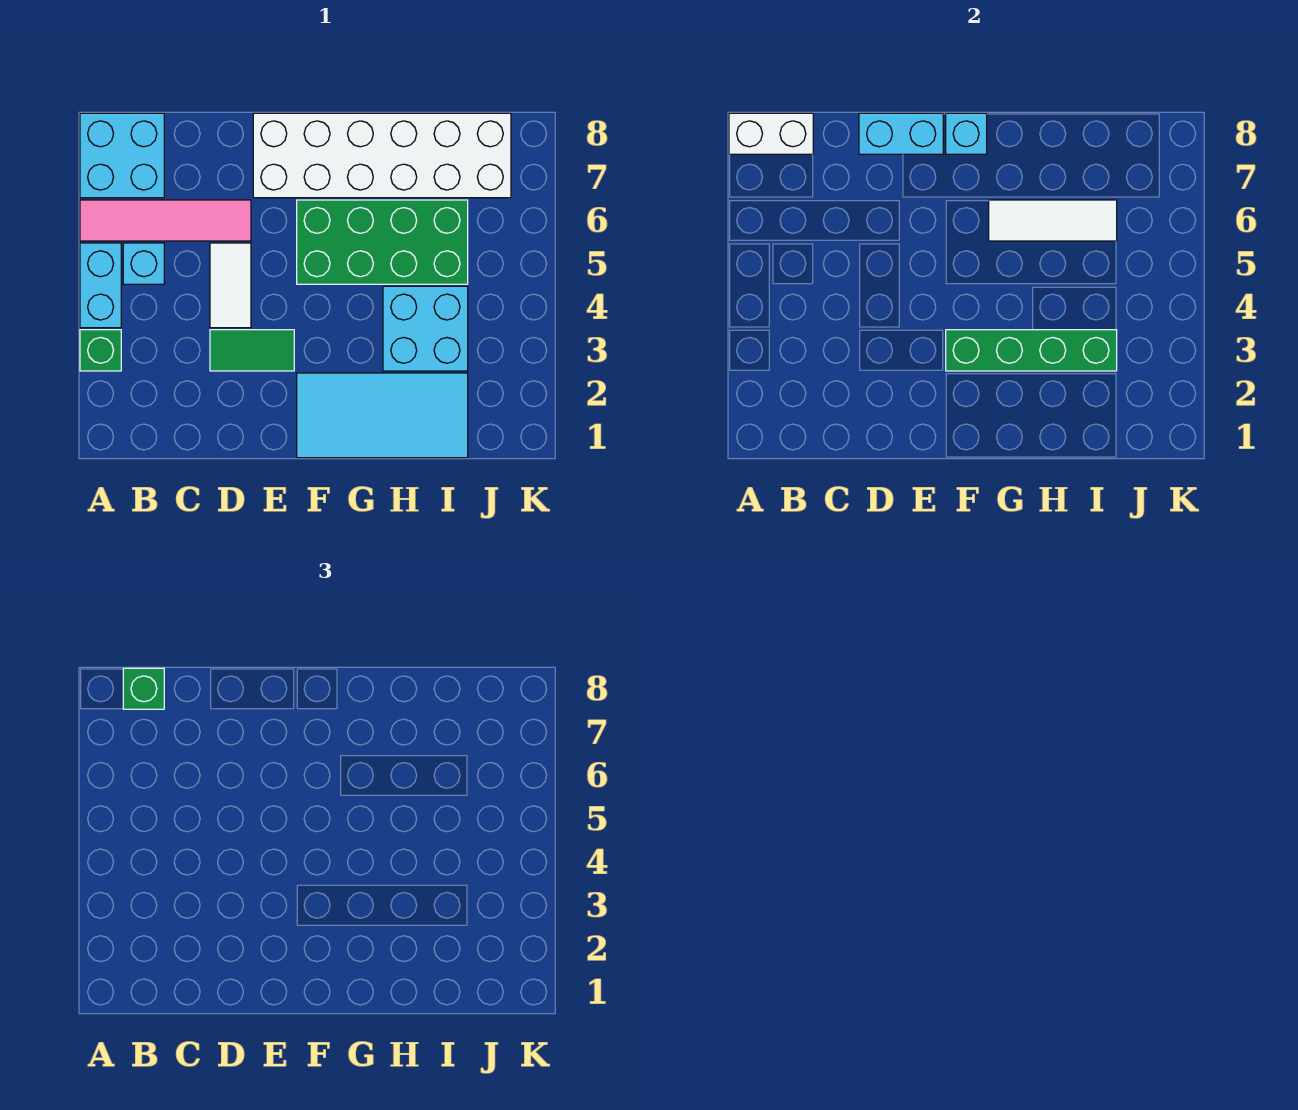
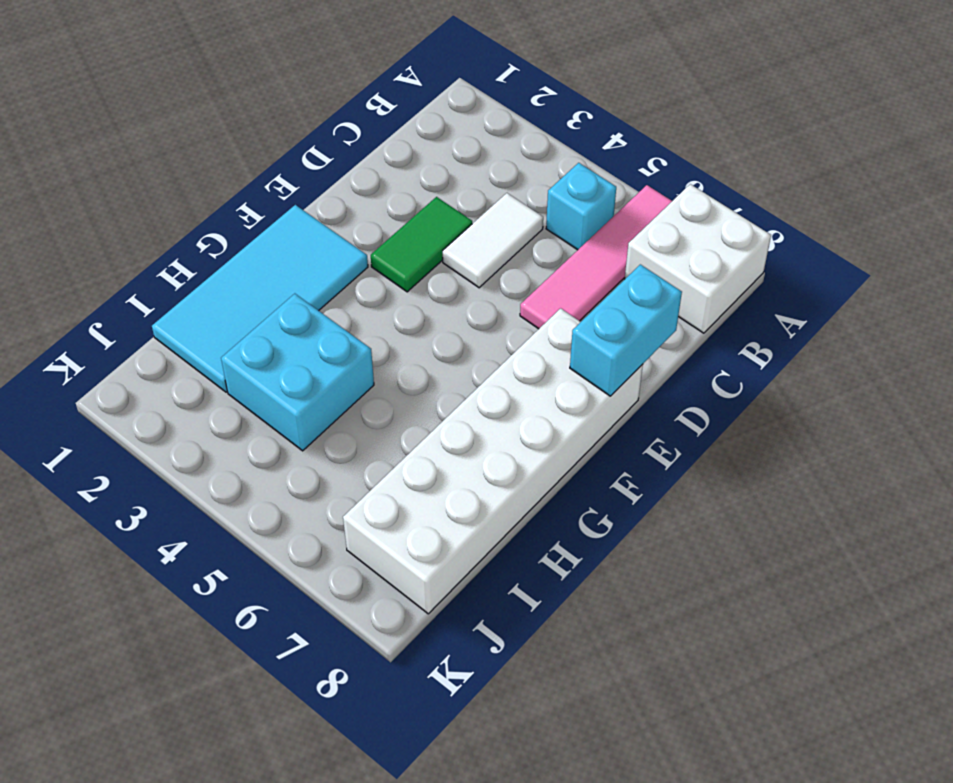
white brick A7:B8 level 1 -> cyan brick A7:B8 level 1
white tile C4:D4 level 1 -> white tile D4:D5 level 1
none -> green brick A3 level 1
none -> cyan brick A4:A5 level 1
none -> green brick F5:I6 level 1

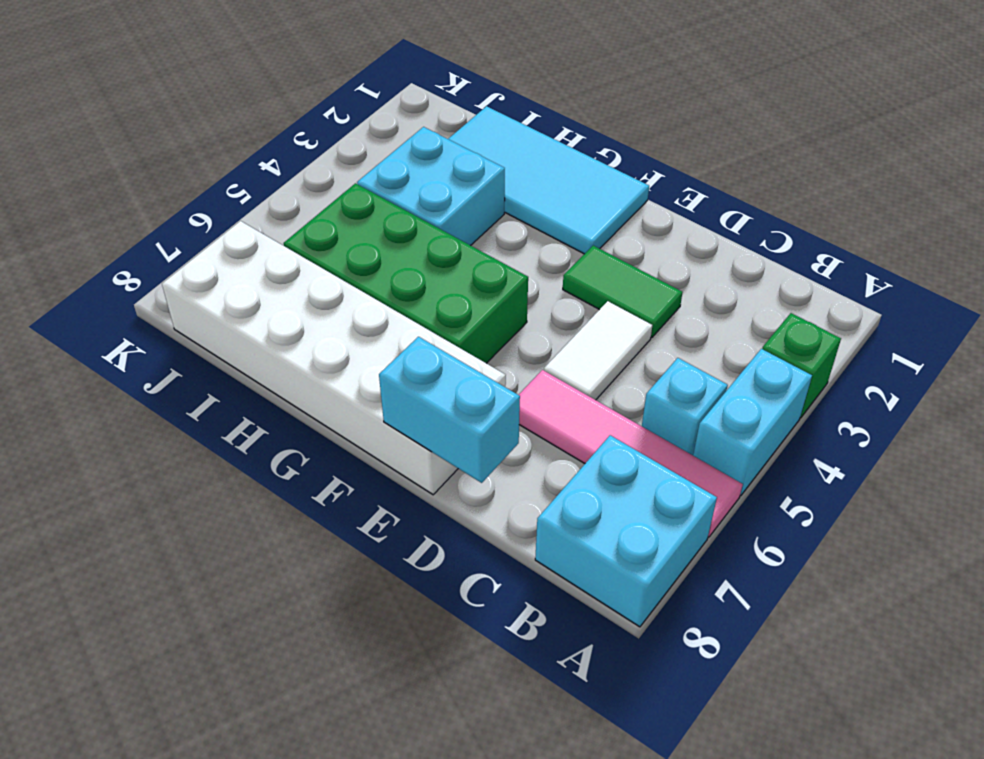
none -> white brick A8:B8 level 2
none -> green brick F3:I3 level 2
none -> cyan brick F8 level 2

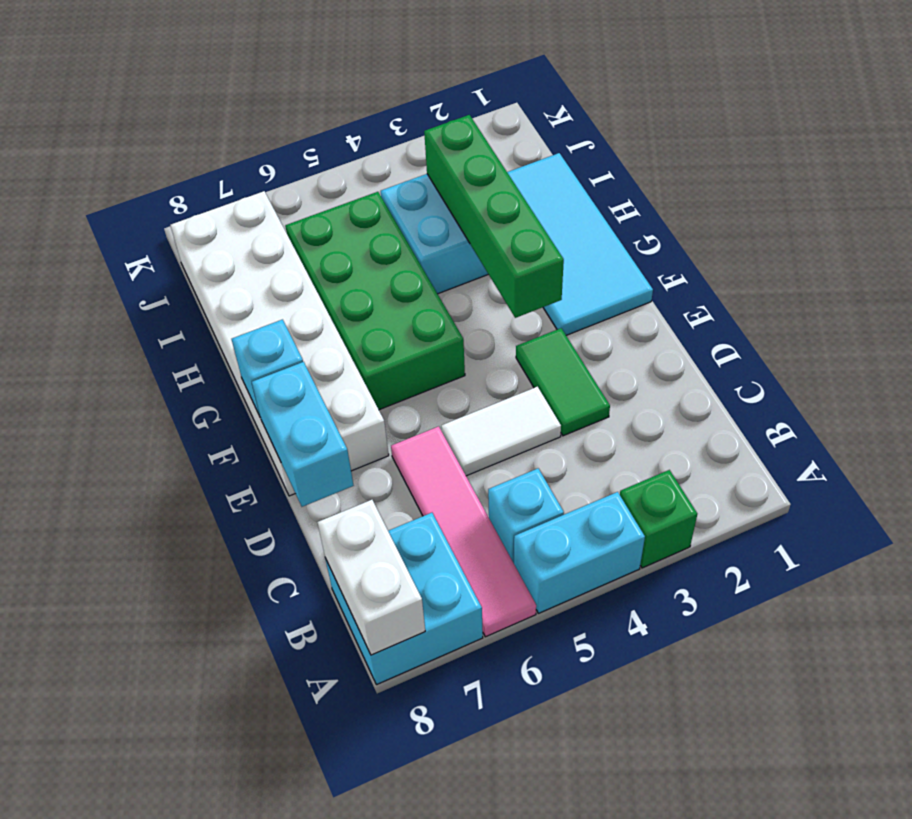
none -> white tile G6:I6 level 2
none -> green brick B8 level 3

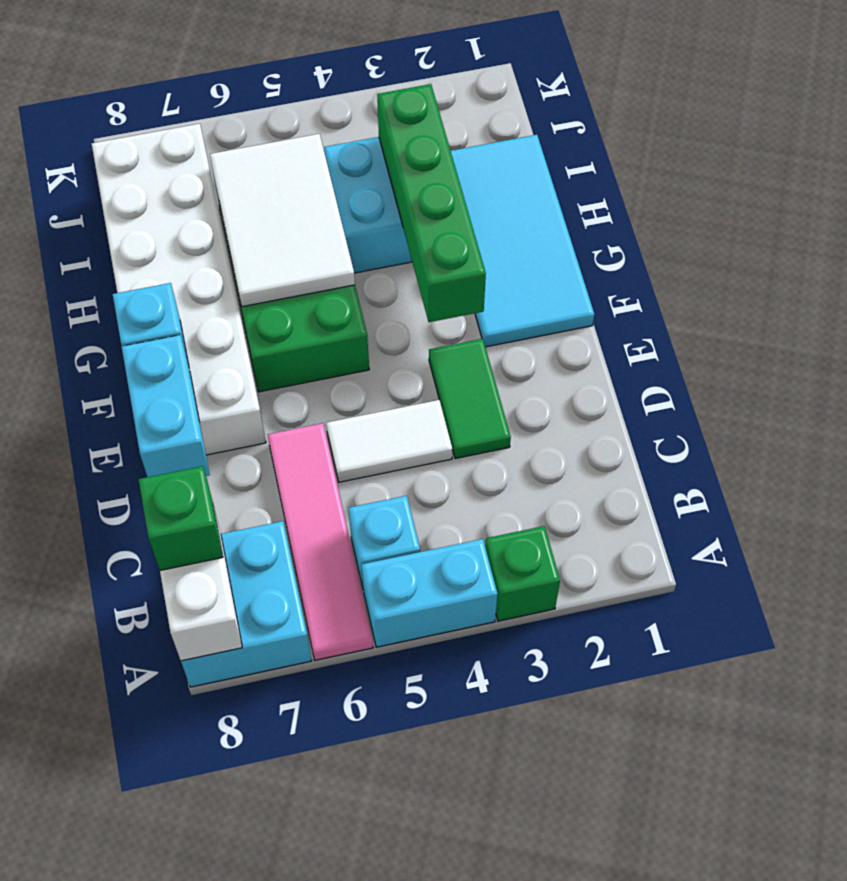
white tile G5:I6 level 2 -> white tile G6:I6 level 2

